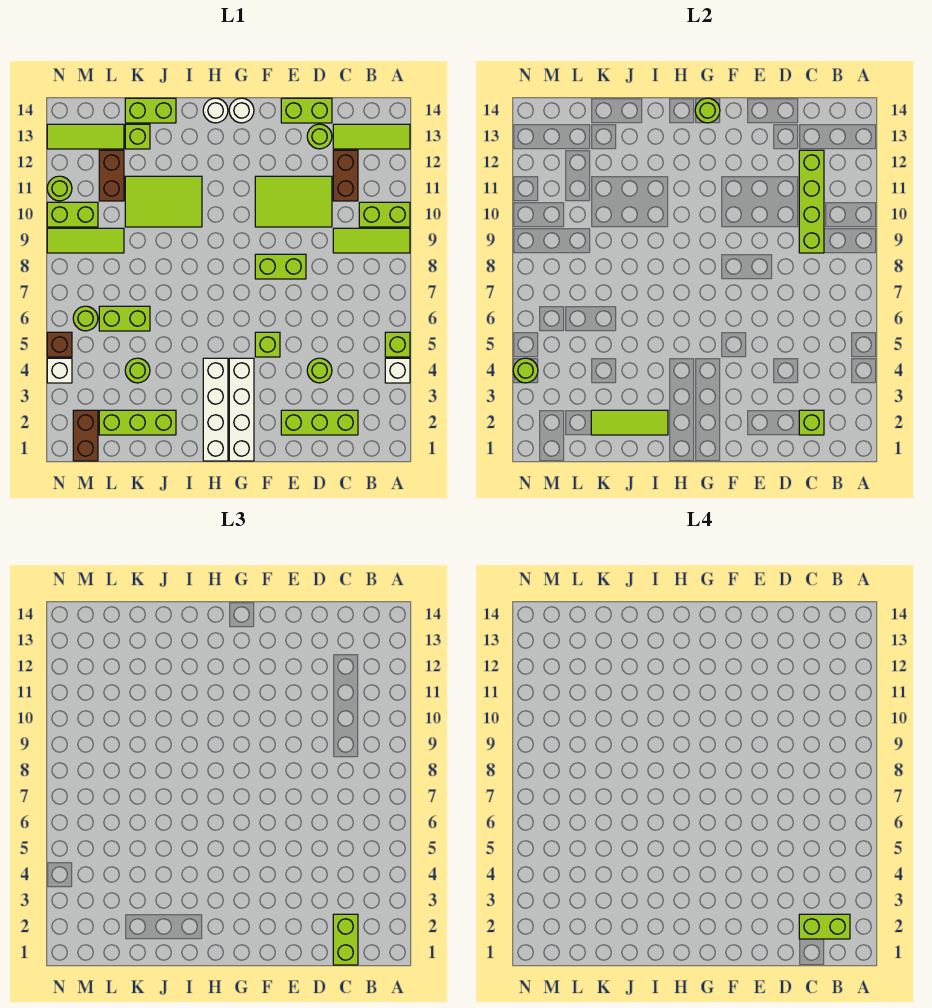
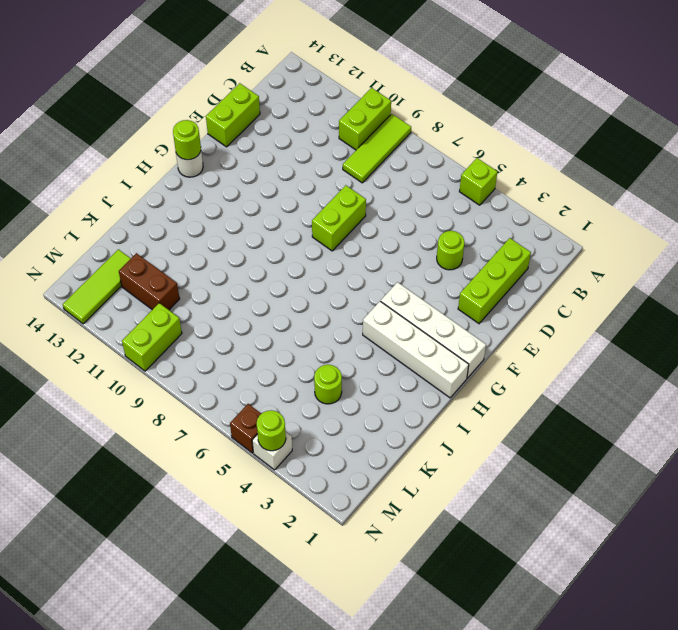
none -> white brick A4 level 1
none -> lime tile A13:C13 level 1
none -> brown brick C11:C12 level 1
none -> lime tile D10:F11 level 1

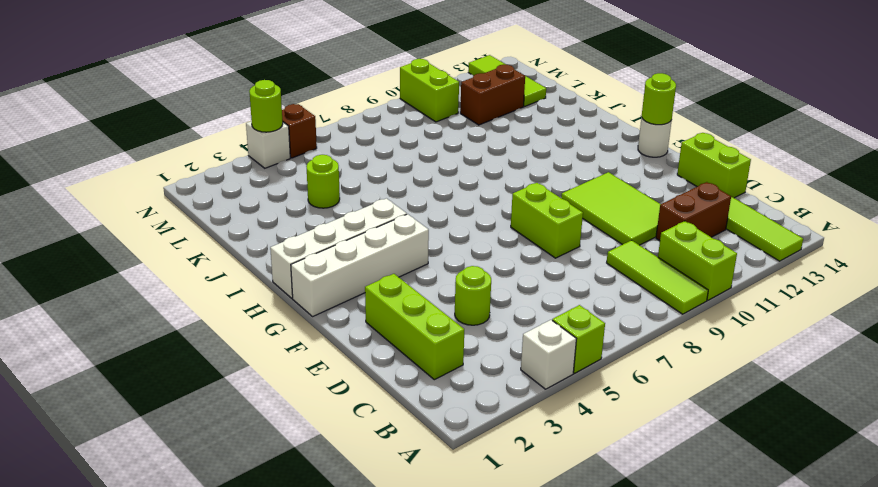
none -> lime round brick D13 level 1
none -> lime brick F5 level 1
none -> white round brick H14 level 1
none -> lime tile I10:K11 level 1

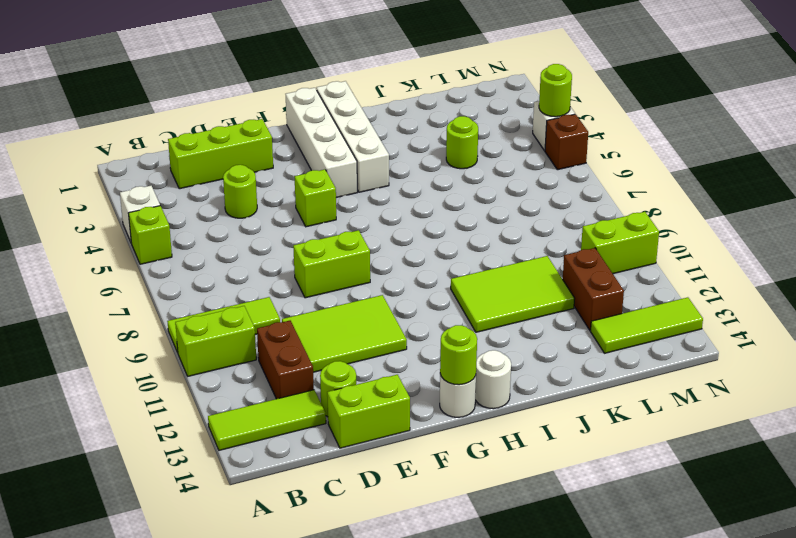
none -> lime brick J2:L2 level 1
none -> lime brick J14:K14 level 1
none -> lime brick K6:L6 level 1
none -> lime brick K13 level 1

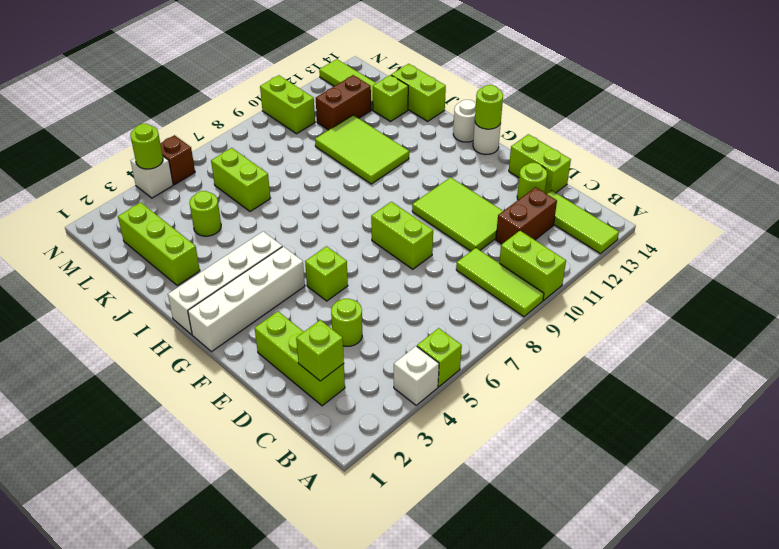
none -> lime tile L9:N9 level 1
none -> brown brick M1:M2 level 1
none -> lime round brick M6 level 1
none -> lime round brick N11 level 1

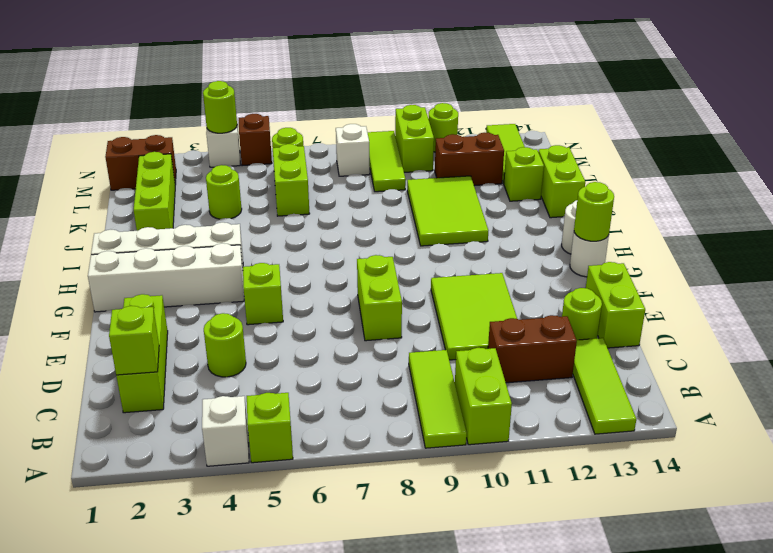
white brick M8 level 1 -> none
none -> lime brick C9:C12 level 2
none -> lime tile I2:K2 level 2
none -> lime brick C1:C2 level 3
none -> lime brick B2:C2 level 4

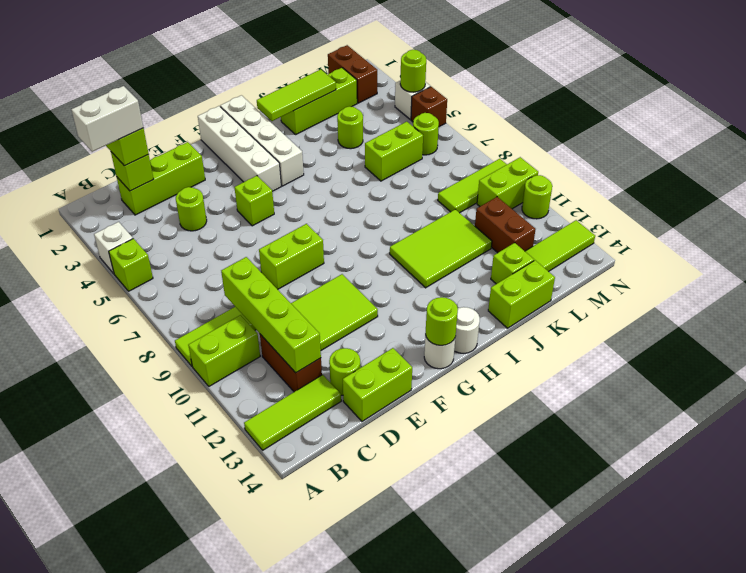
white brick B2:C2 level 4 -> lime brick B2:C2 level 4

